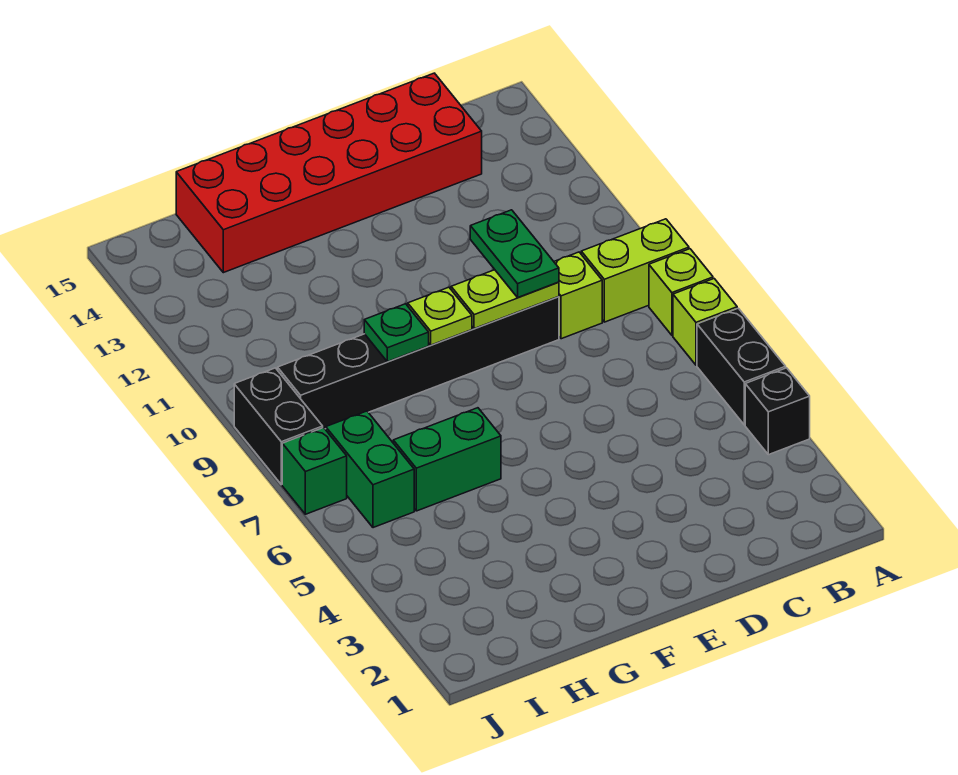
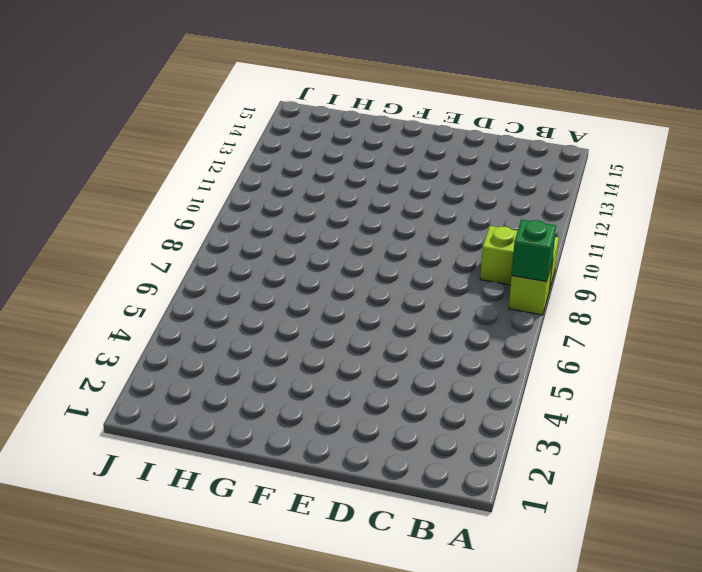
green brick A8 level 2 -> green brick J7 level 1
none -> black brick A4 level 1
none -> black brick A5:A6 level 1
none -> lime brick A7 level 1

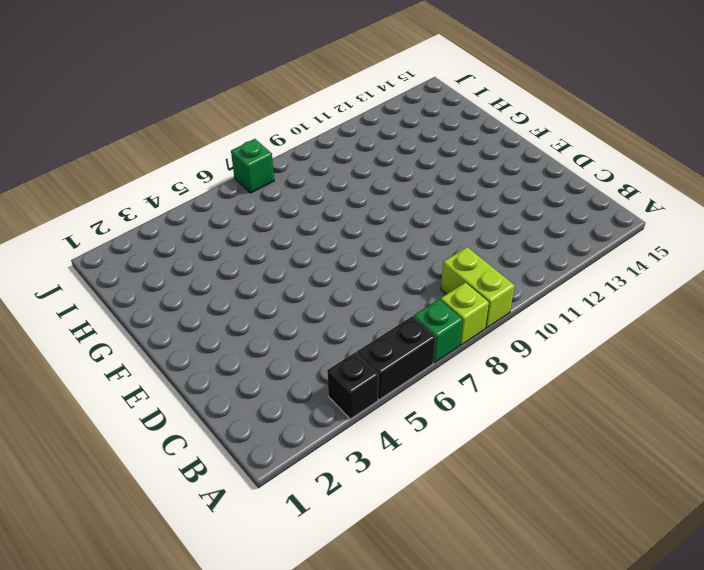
green brick A7 level 1 -> lime brick A7 level 1
none -> lime brick C9 level 1
none -> red brick C14:H15 level 1
none -> black brick D9:I9 level 1

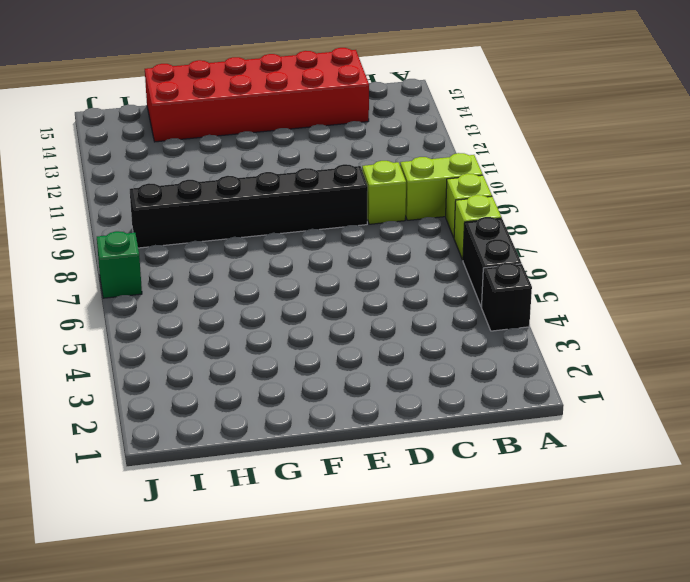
none -> green brick G6:H6 level 1
none -> green brick I6:I7 level 1
none -> black brick J8:J9 level 1

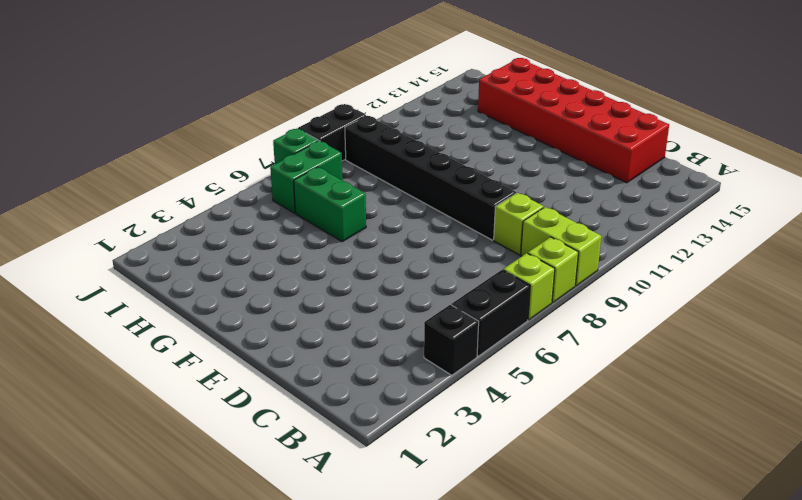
none -> lime plate D9:E9 level 2
none -> lime plate F9 level 2
none -> green plate G9 level 2

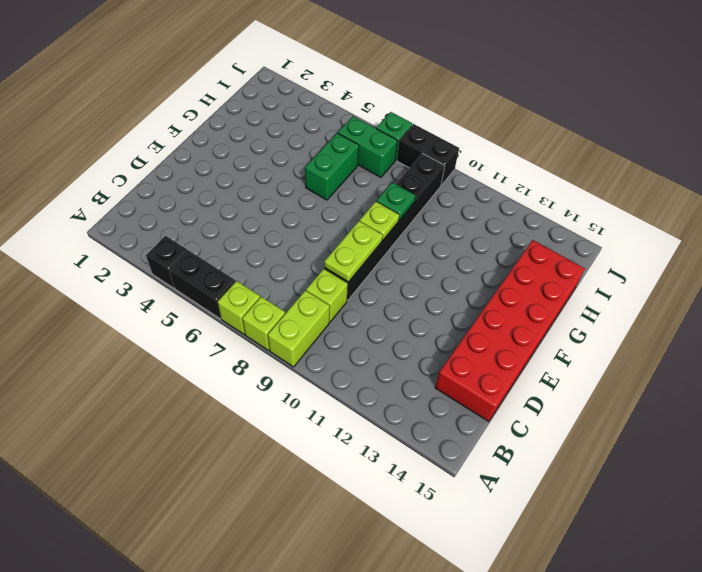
none -> green plate D9:D10 level 3

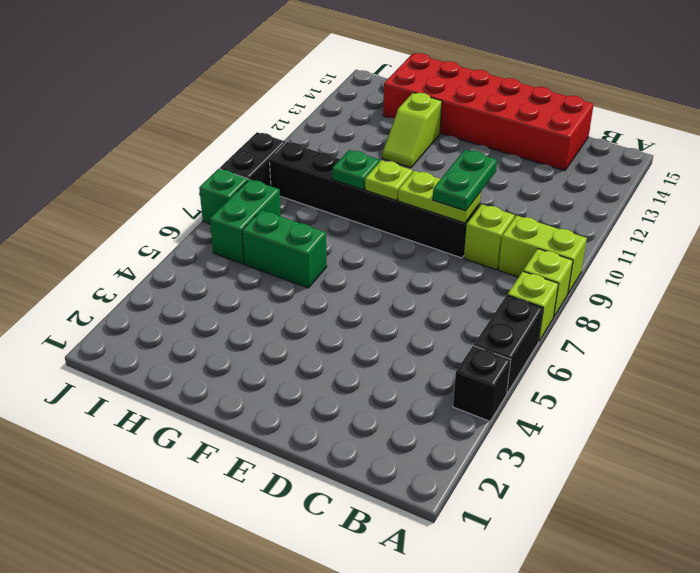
lime slope G12:G13 level 1 top 13 -> none

